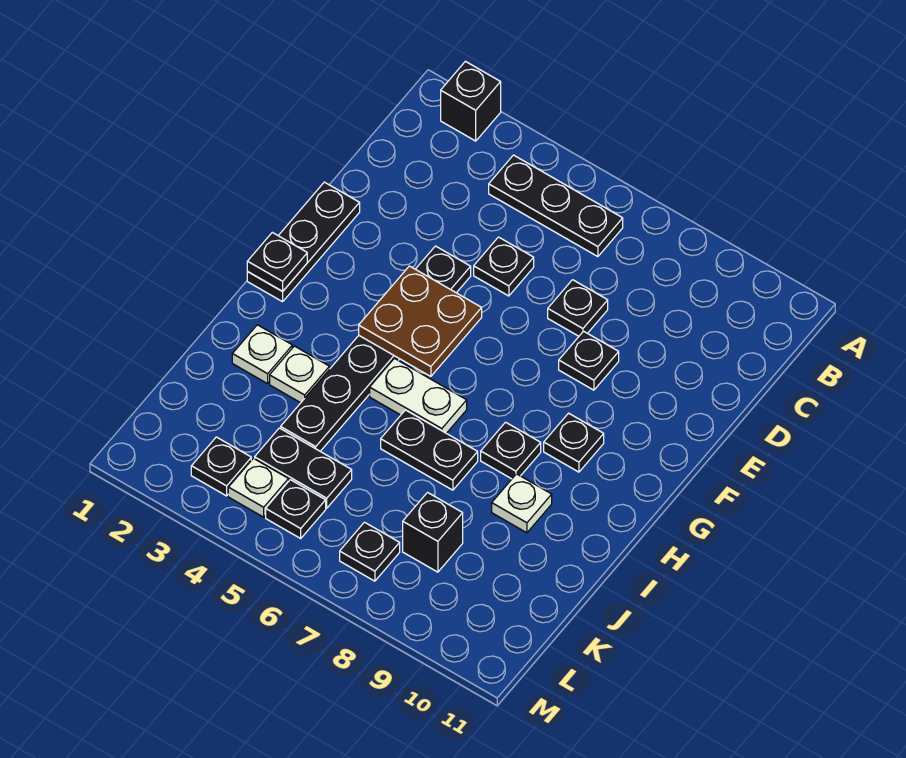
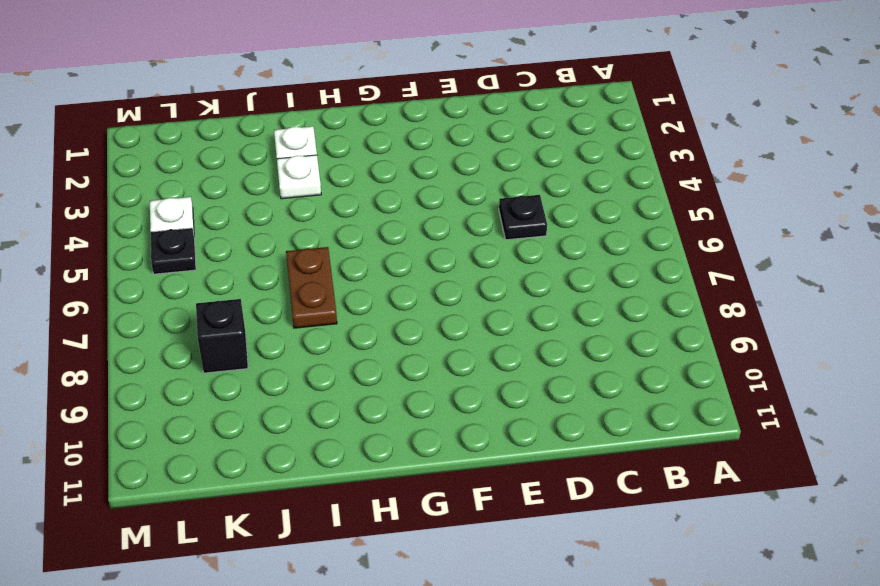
brown plate I6:I7 level 1 -> black plate I6:I7 level 1
none -> black brick A2 level 1
none -> black plate B4:B6 level 1
none -> black plate D7 level 1

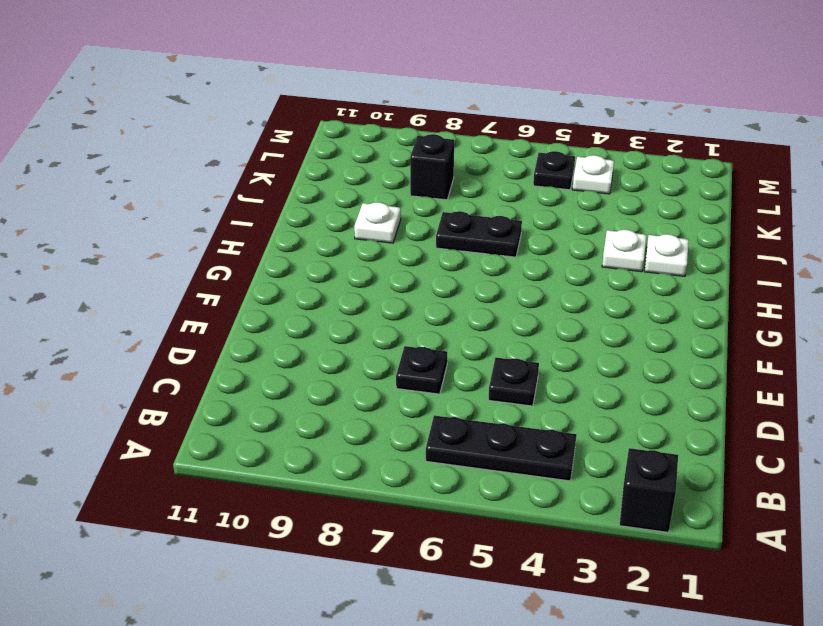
none -> black plate E1:G1 level 1
none -> black plate E4:J4 level 1
none -> black plate E8 level 1

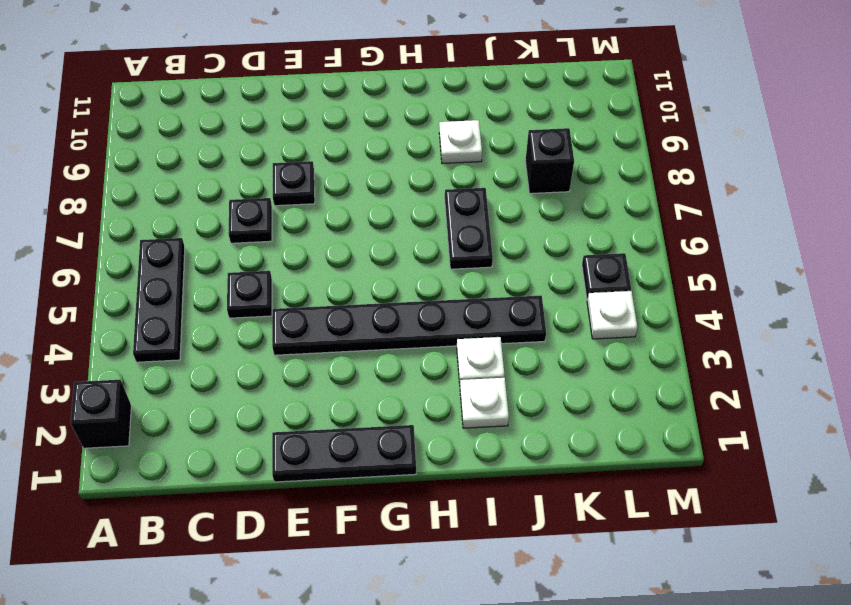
none -> black plate G9 level 1
none -> white plate H5:H6 level 1
none -> black plate H8 level 1

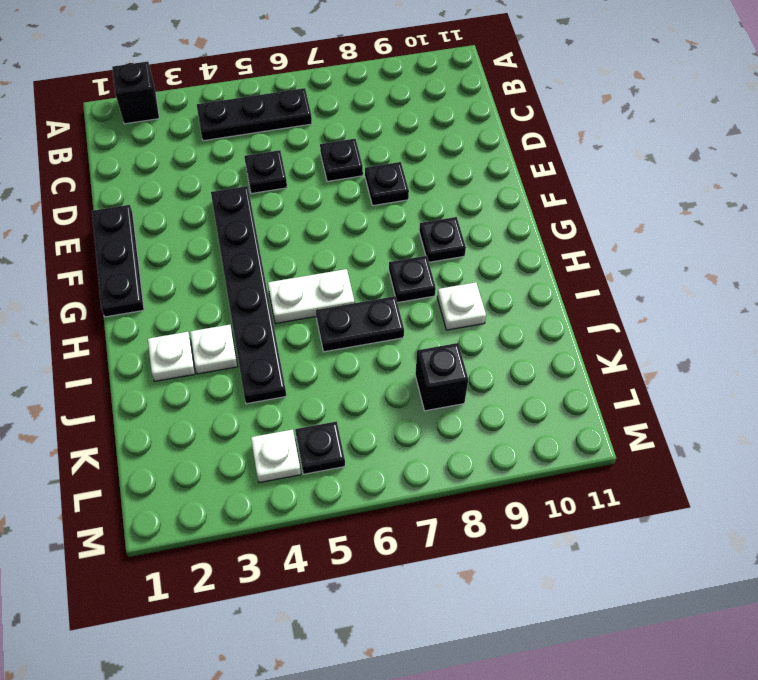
none -> black plate K4:K5 level 1
none -> black plate L3 level 1
none -> black plate L7 level 1

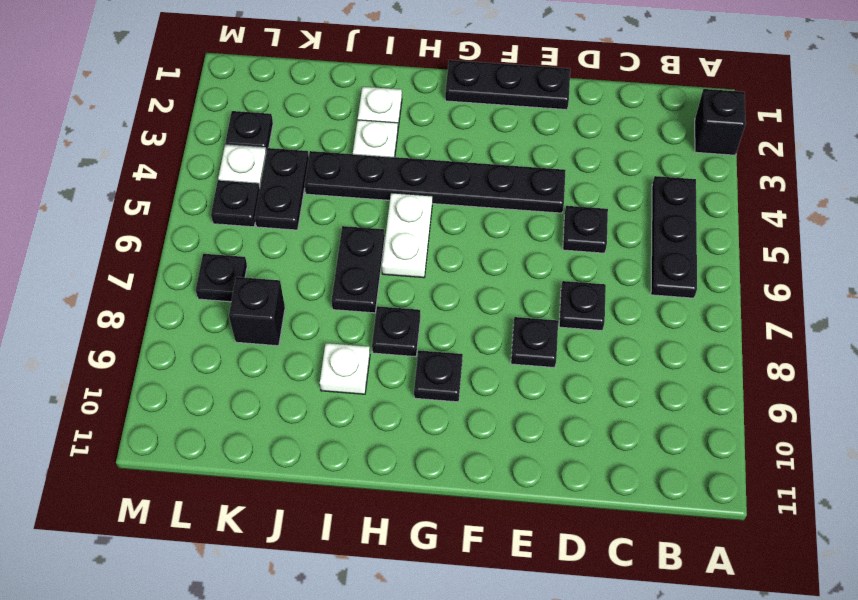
none -> brown plate F4:G5 level 2
none -> black plate G1 level 2

